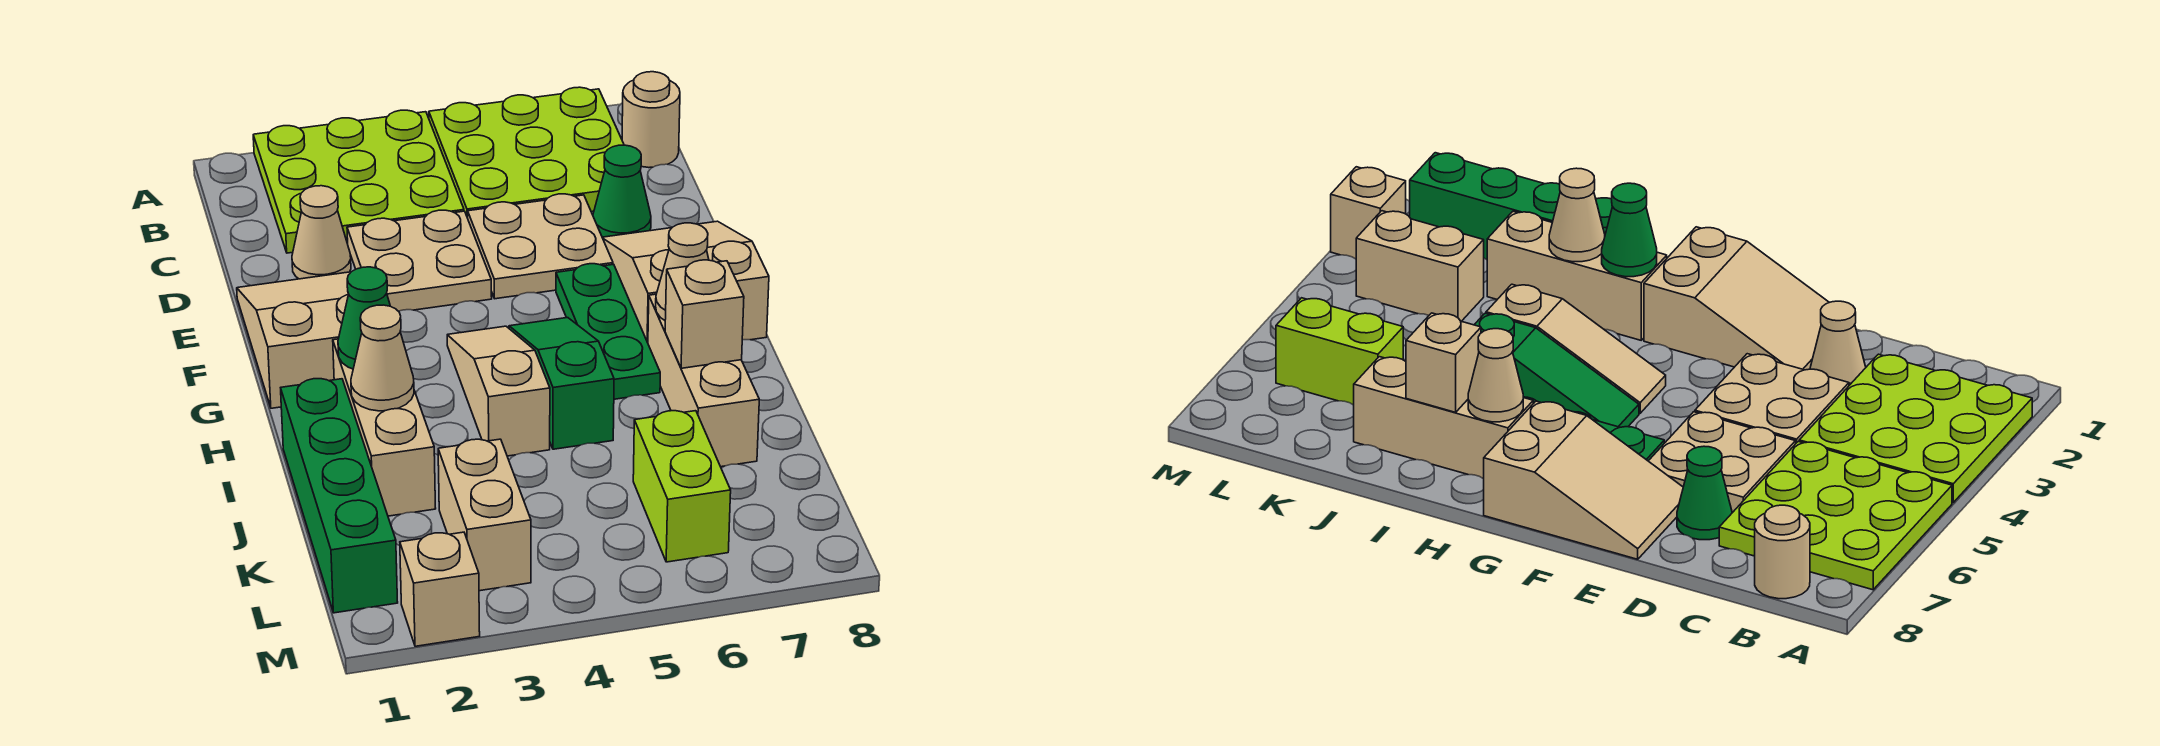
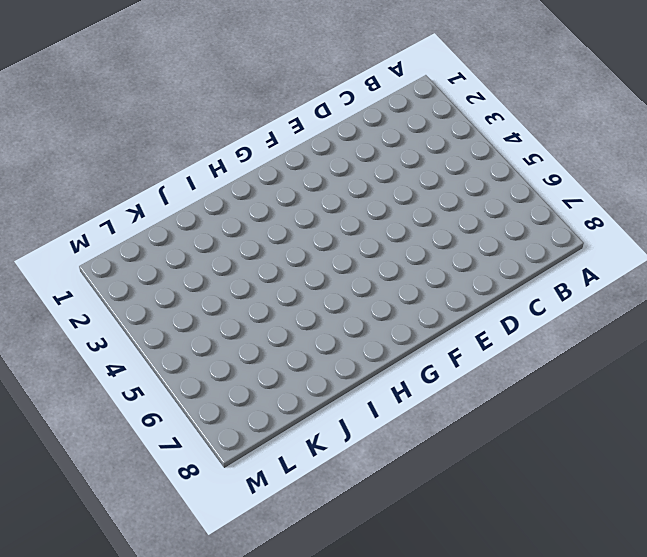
none -> lime plate A2:C4 level 1
none -> lime plate A5:C7 level 1
none -> tan round brick B8 level 1

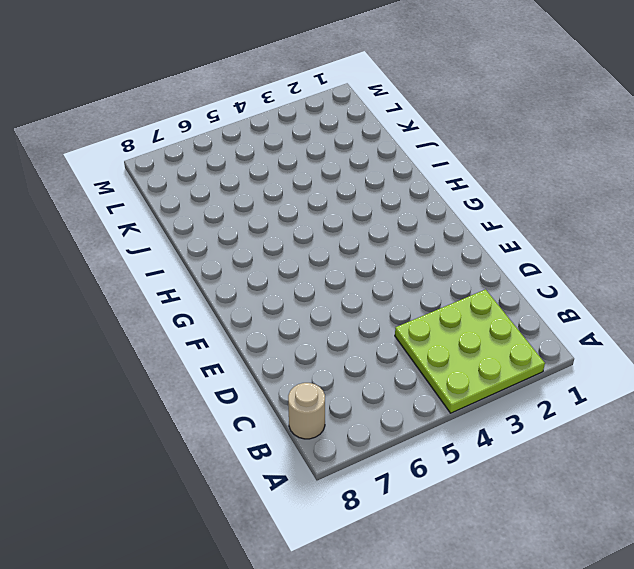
none -> lime plate A5:C7 level 1
none -> tan cone D2 level 1
none -> tan plate D3:E4 level 1

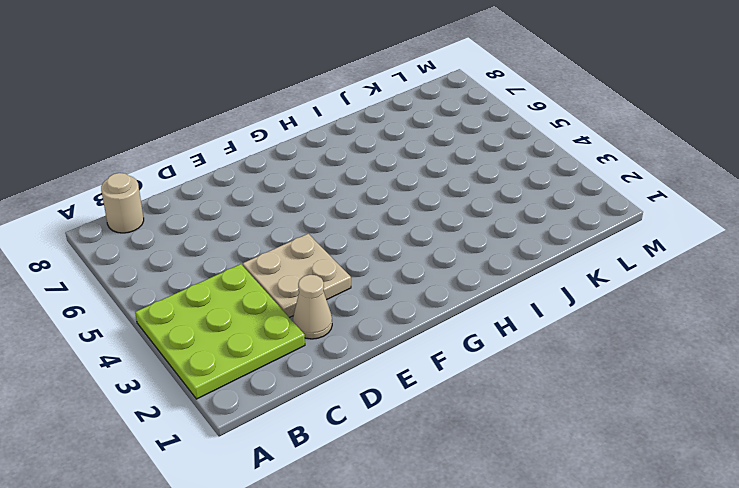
none -> lime plate A5:C7 level 1
none -> tan plate D5:E6 level 1
none -> green cone D7 level 1

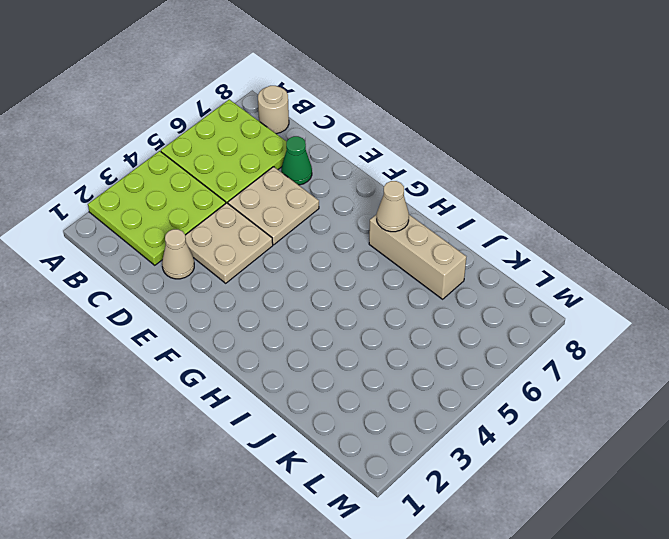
none -> tan slope E1:G2 level 1 top G
none -> tan slope E7:G8 level 1 top G
none -> green plate F6:H6 level 1

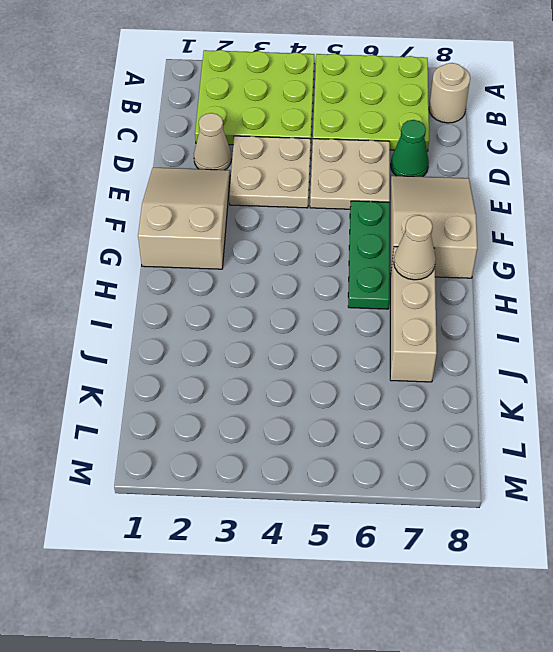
none -> tan slope G4:I4 level 1 top I
none -> green slope G5:I5 level 1 top I
none -> tan brick H2:J2 level 1

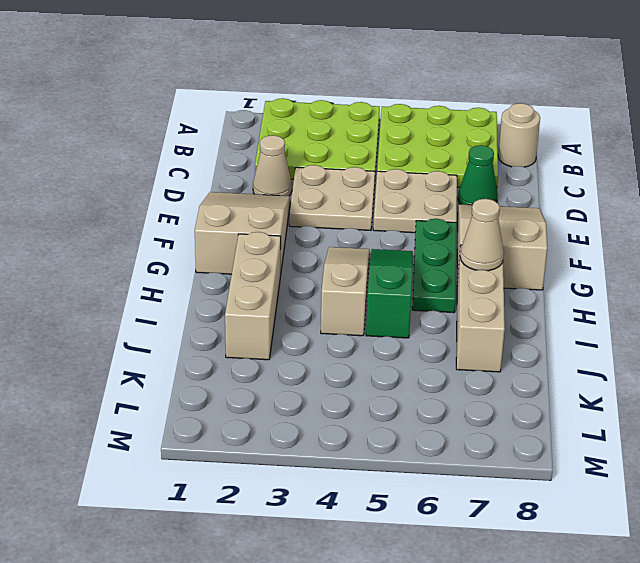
none -> green brick I1:L1 level 1
none -> tan brick K3:L3 level 1
none -> lime brick K6:L6 level 1

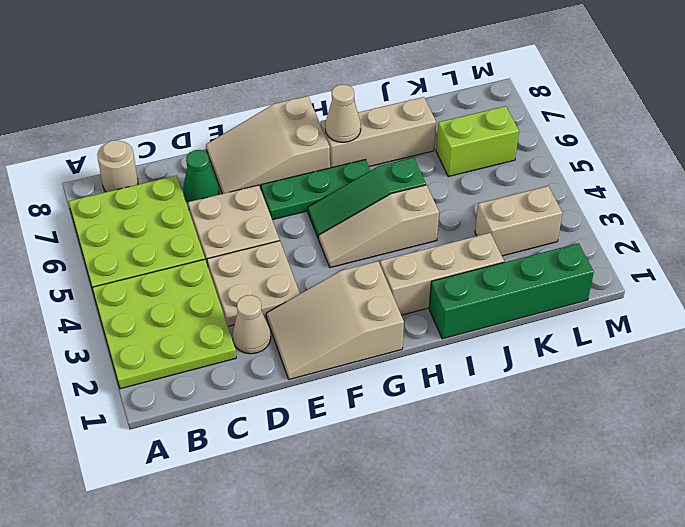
none -> tan brick M2 level 1
none -> green cone H2 level 2
none -> tan cone I2 level 2

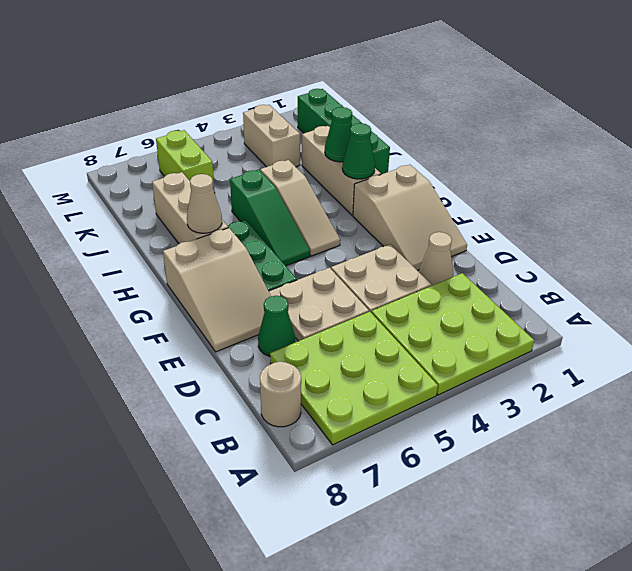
green cone I2 level 2 -> tan cone I2 level 2
none -> tan brick M2 level 1
none -> tan brick I7 level 2

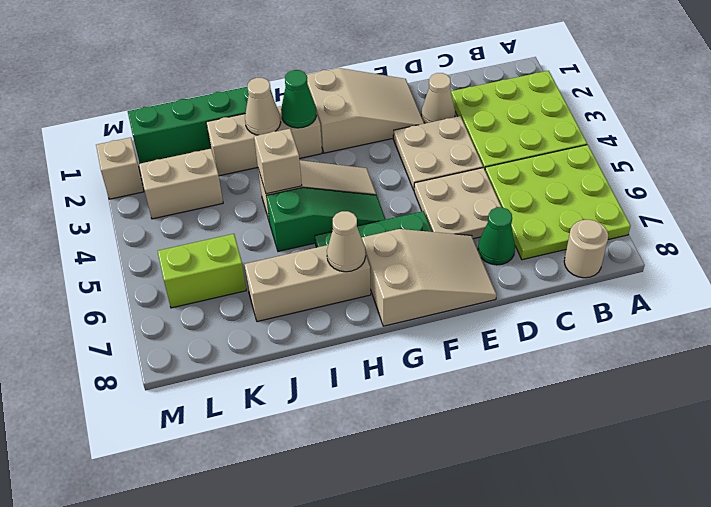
tan brick I4 level 2 -> tan brick I7 level 2

